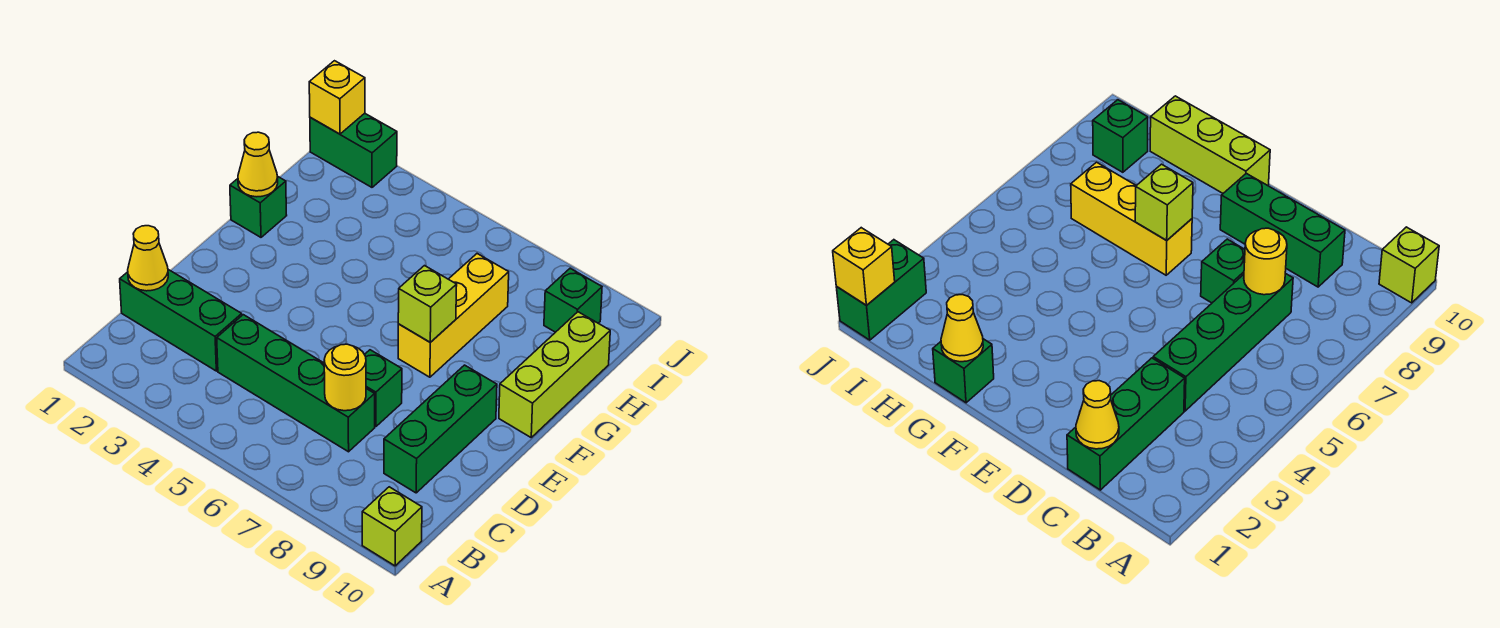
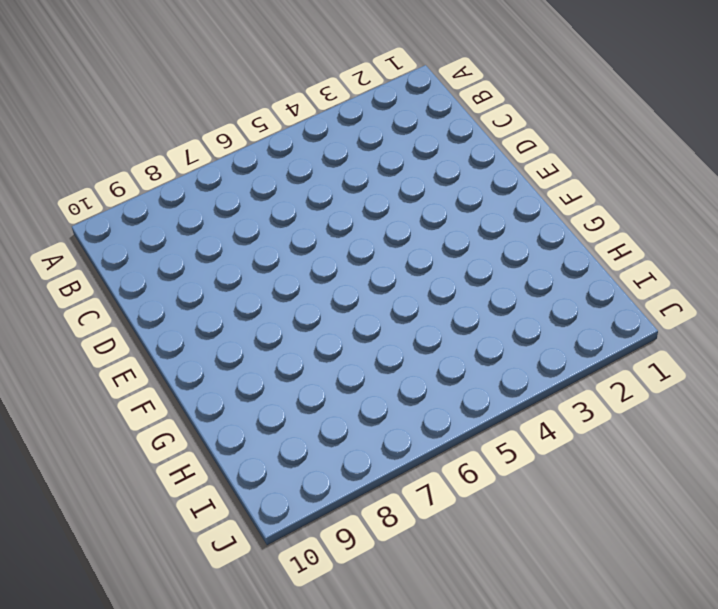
none -> lime brick A10 level 1
none -> green brick C1:C3 level 1
none -> green brick C4:C7 level 1

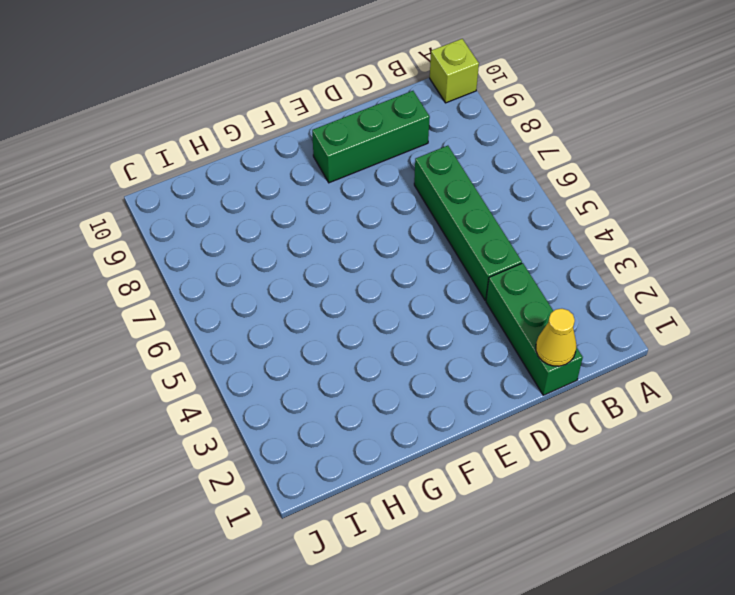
none -> green brick D7 level 1
none -> yellow brick F7:H7 level 1
none -> lime brick F10:H10 level 1

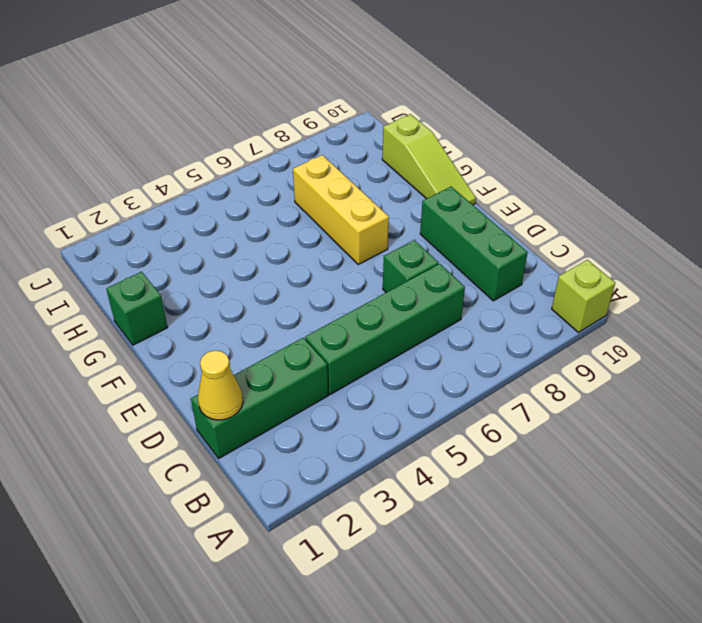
lime slope F10:H10 level 1 top H -> lime brick F10:H10 level 1
none -> green brick I9 level 1
none -> green brick J1:J2 level 1
none -> yellow round brick C7 level 2

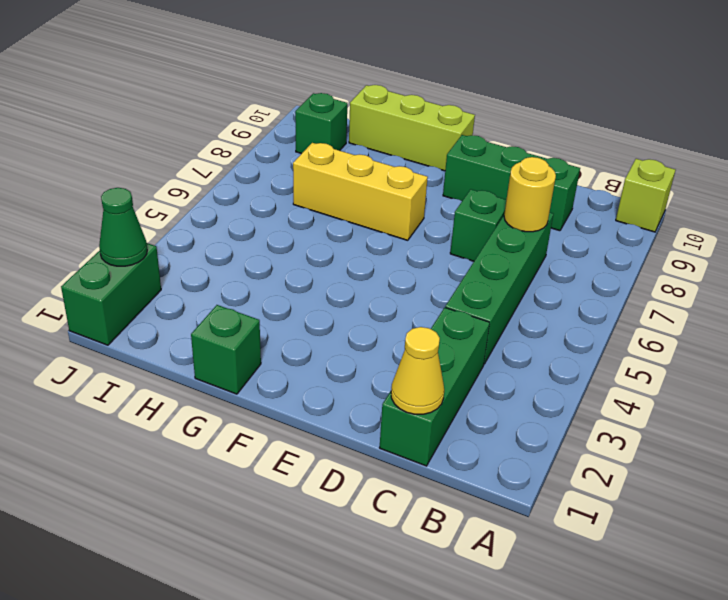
green cone J2 level 2 -> none
none -> lime brick F7 level 2
none -> yellow cone G1 level 2
none -> yellow brick J1 level 2

